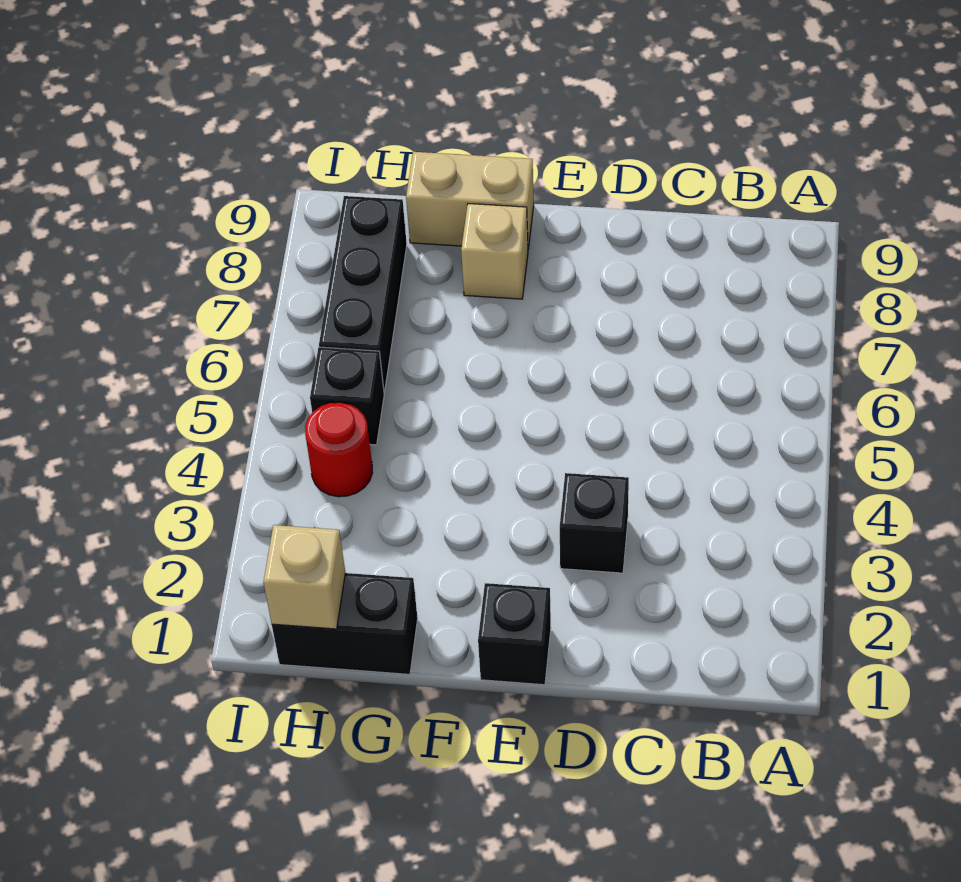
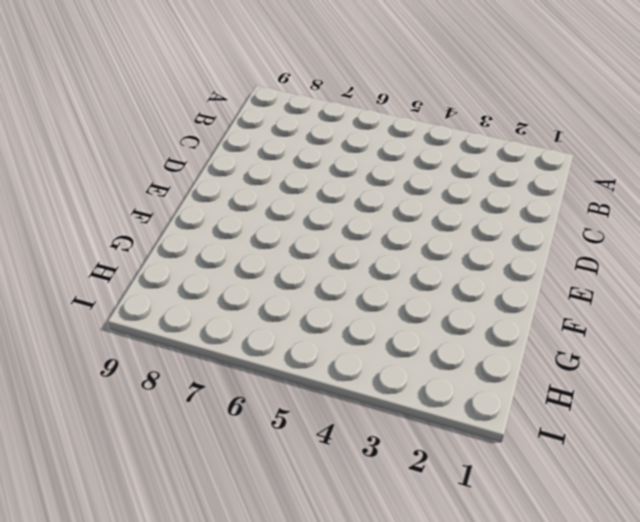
none -> black brick D3 level 1
none -> black brick E1 level 1

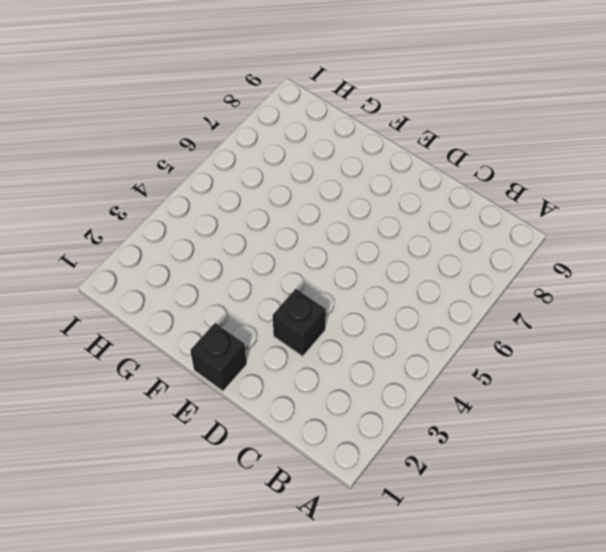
none -> tan brick F8 level 1
none -> tan brick F9:G9 level 1

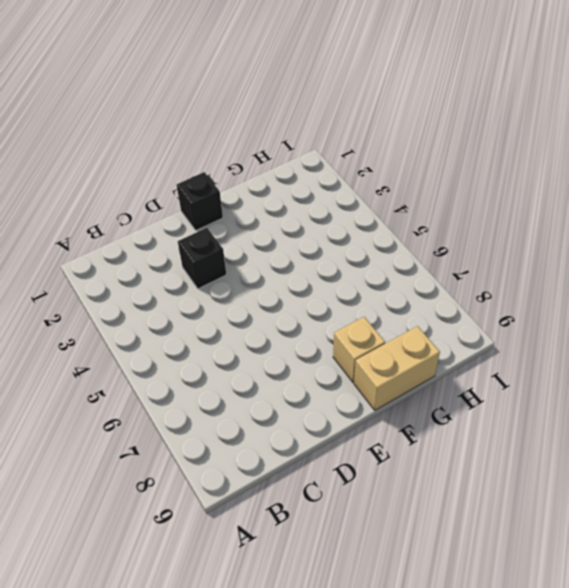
none -> black brick G1:H1 level 1
none -> red round brick H4 level 1

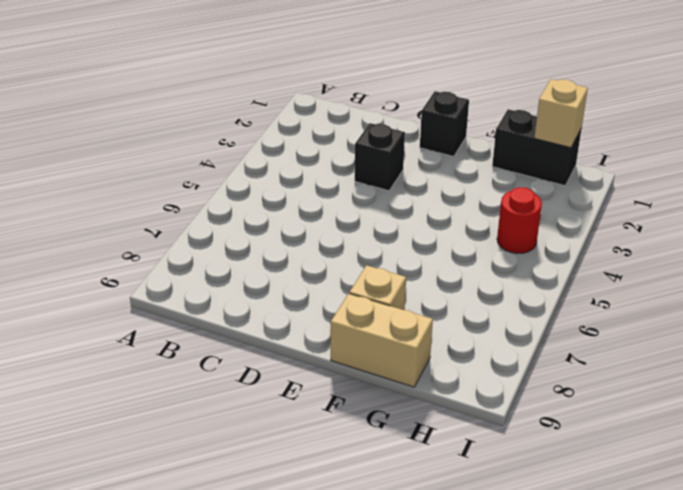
none -> black brick H5 level 1
none -> black brick H6:H8 level 1

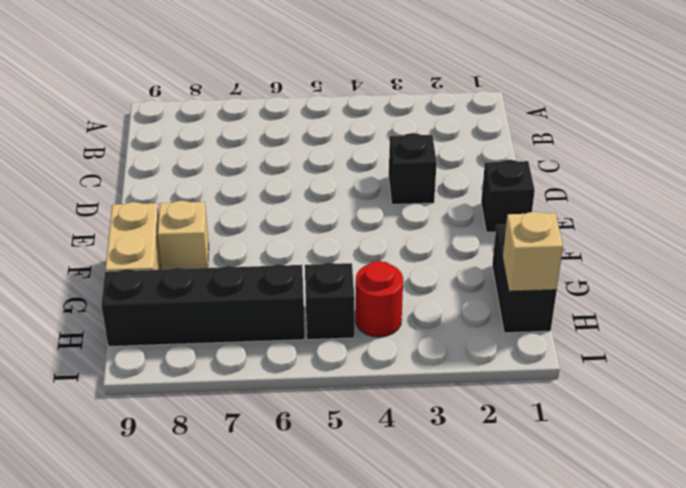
black brick H6:H9 level 1 -> black brick H6:H8 level 1

